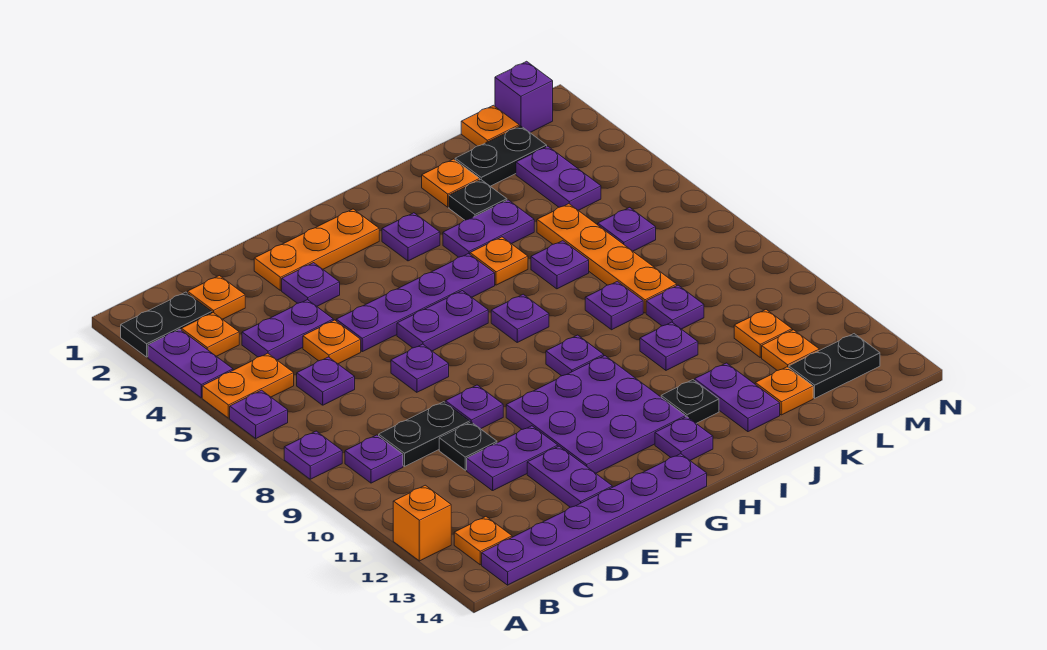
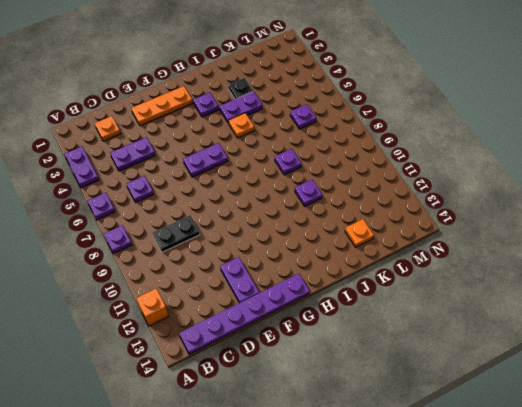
none -> black plate A2:B2 level 1
none -> orange plate A5:B5 level 1
none -> orange plate B3 level 1
none -> purple plate B9 level 1

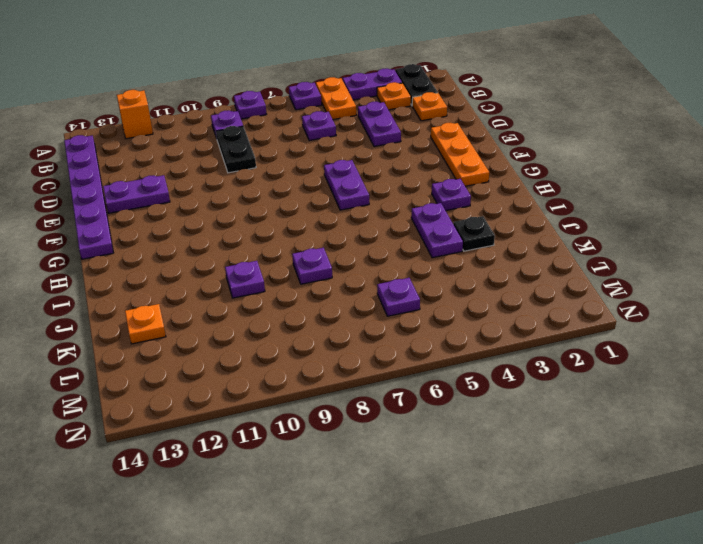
none -> orange plate B13 level 1
none -> orange plate D5 level 1
none -> black plate D10 level 1
none -> purple plate D11:E11 level 1

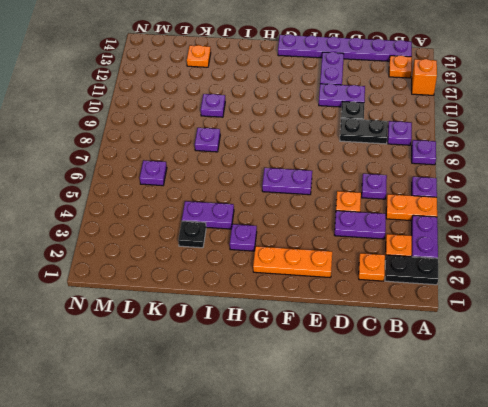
none -> purple plate E3 level 1
none -> purple plate E5:H5 level 1
none -> purple plate E7 level 1
none -> purple plate E9 level 1

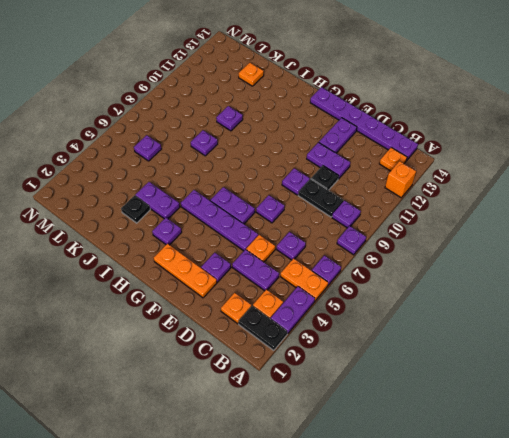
none -> purple plate F10:H12 level 1
none -> purple plate H7 level 1
none -> purple plate H9 level 1
none -> purple plate H13 level 1

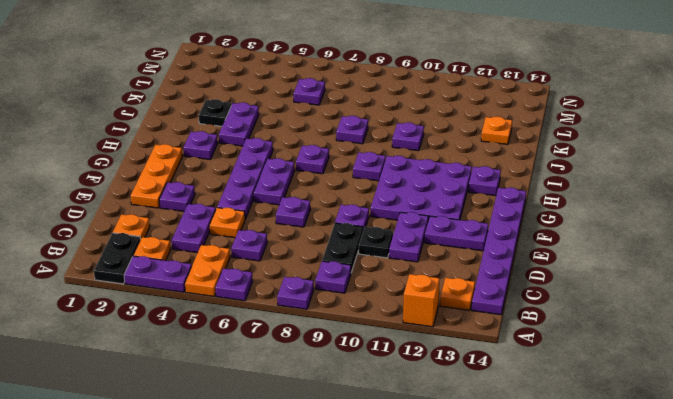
none -> orange plate I5 level 1
none -> black plate I12 level 1
none -> orange plate J2 level 1
none -> purple plate J6 level 1

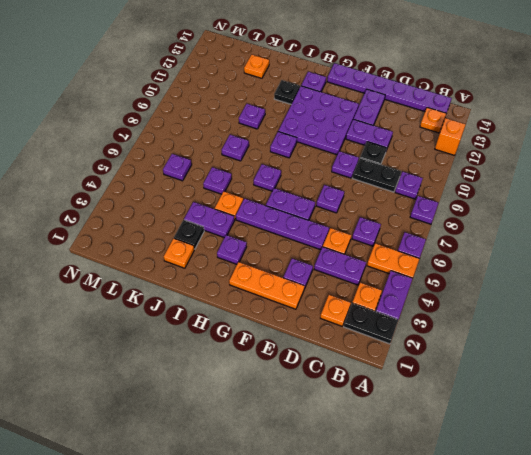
none -> purple plate J12:J13 level 1
none -> black plate K2:L2 level 1
none -> orange plate K5:K8 level 1
none -> purple plate K9 level 1

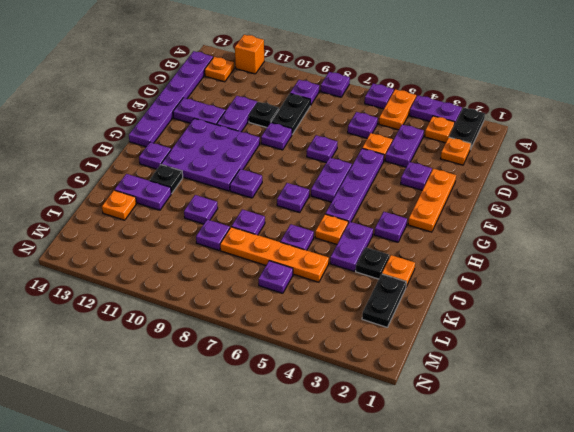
none -> orange plate L1 level 1
none -> purple plate L3:L4 level 1
none -> orange plate L11 level 1
none -> orange plate L12 level 1

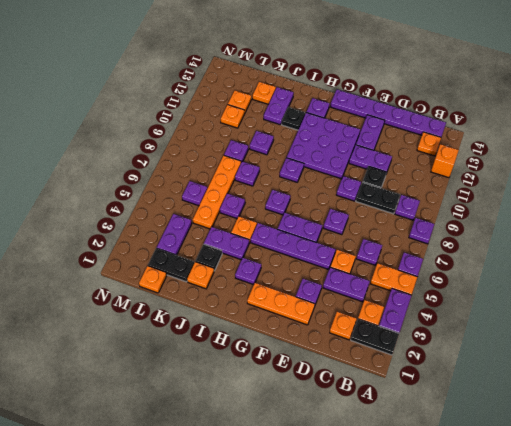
none -> black plate L13:M13 level 1
none -> purple brick M1 level 1

